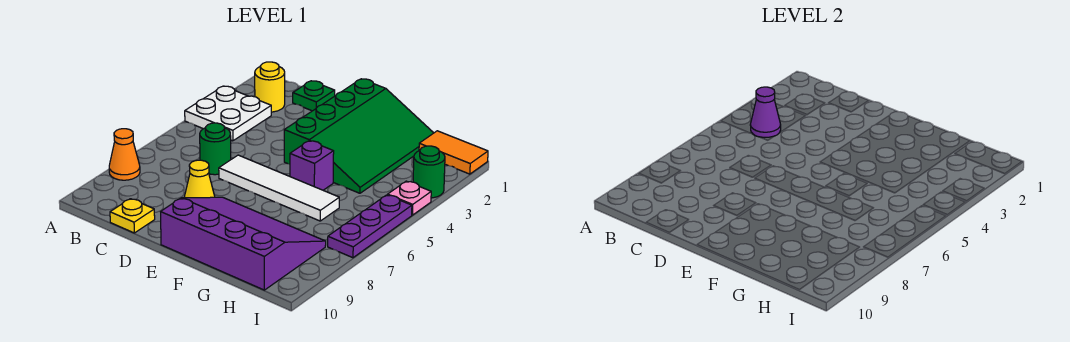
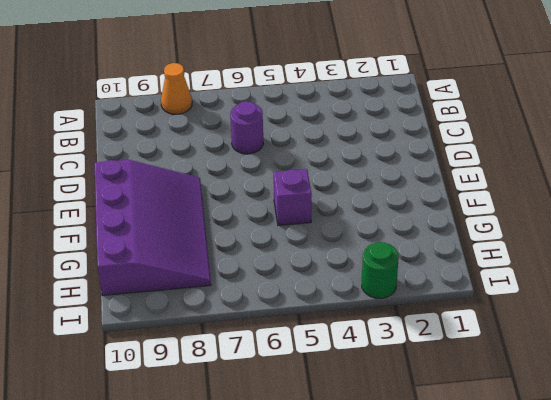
purple round brick C6 level 1 -> green round brick C6 level 1
none -> white plate A3:B4 level 1
none -> yellow round brick B2 level 1
none -> green plate C1 level 1

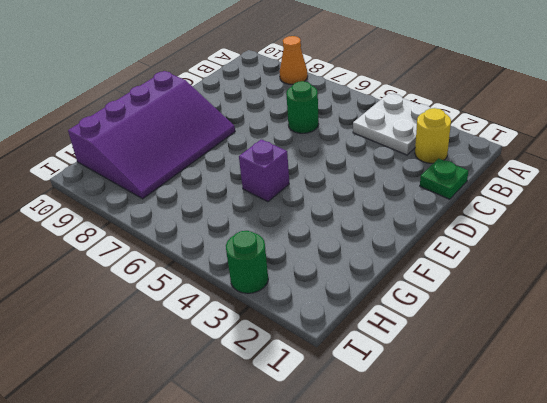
none -> yellow plate C10 level 1
none -> white tile D6:G6 level 1
none -> yellow cone D8 level 1

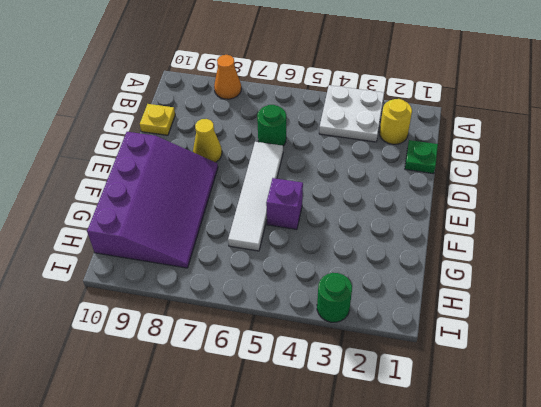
none -> green slope E1:G4 level 1 top E
none -> orange tile H1:I1 level 1
none -> pink plate I4 level 1

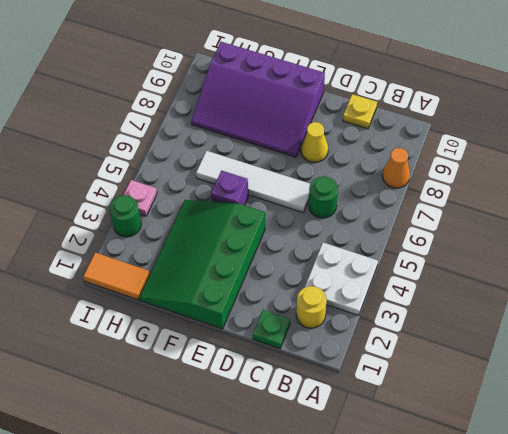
none -> purple plate I5:I7 level 1
none -> purple cone B4 level 2

